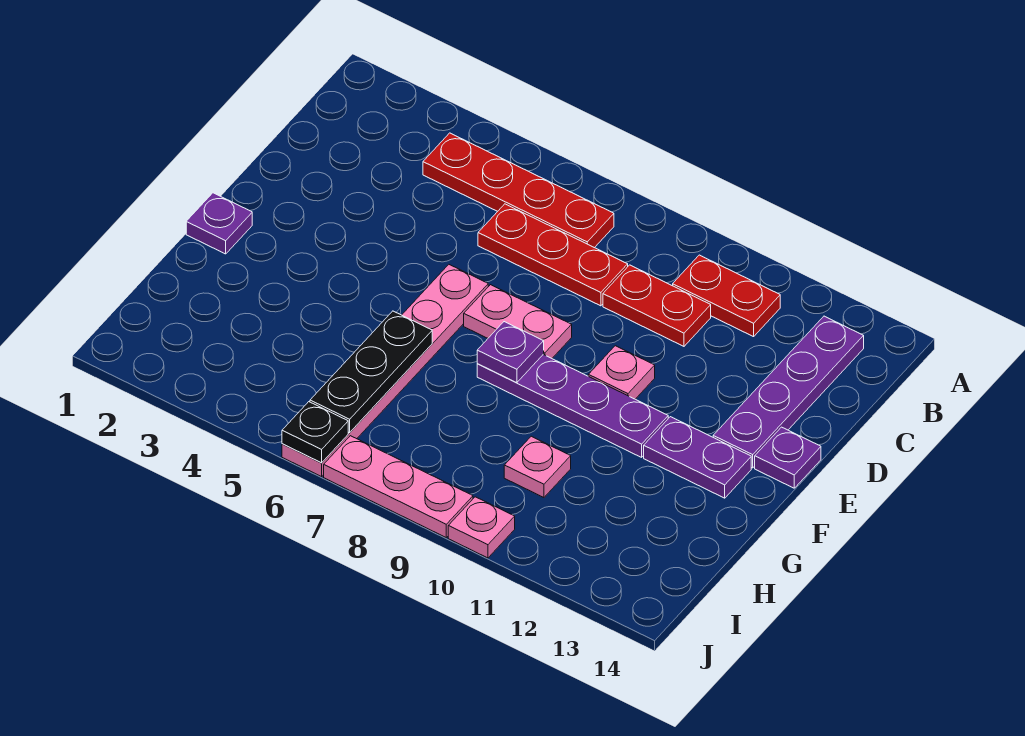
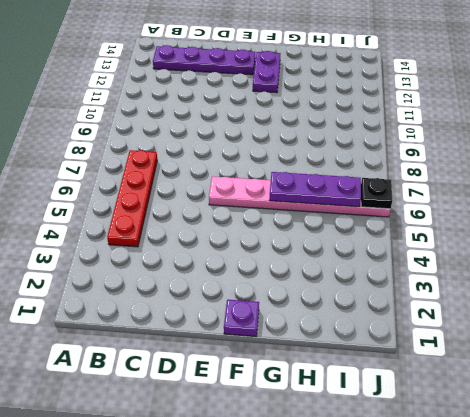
purple plate G6:I6 level 2 -> black plate G6:I6 level 2
none -> red plate B10:B11 level 1
none -> red plate C6:C8 level 1
none -> red plate C9:C10 level 1

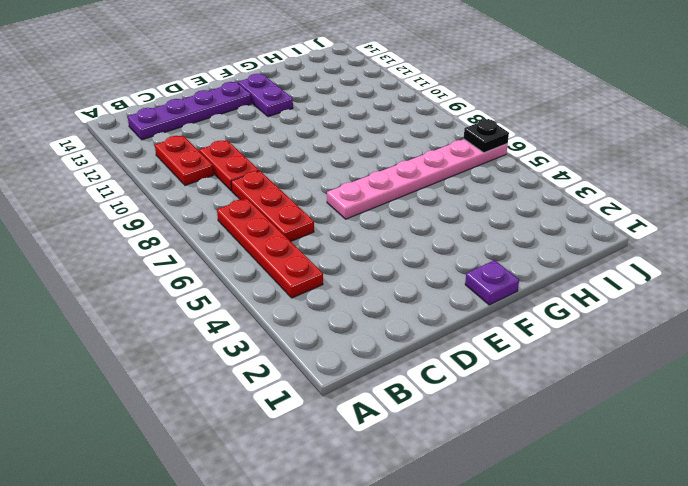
none -> pink plate E7:E8 level 1
none -> pink plate E10 level 1
none -> purple plate E14 level 1

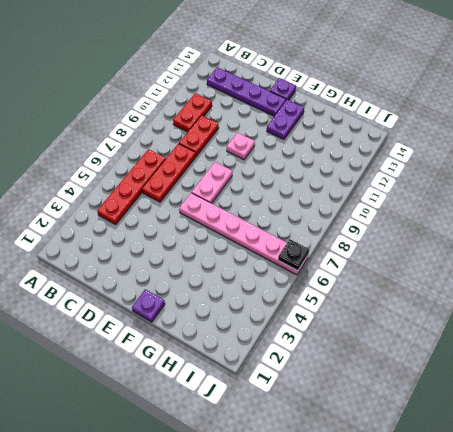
none -> purple plate F8:F11 level 1
none -> pink plate H10 level 1
none -> pink plate J7:J9 level 1

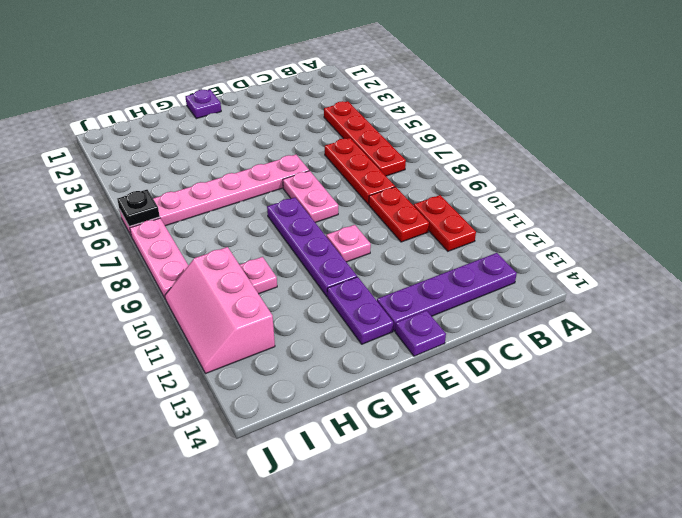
pink slope I10:J12 level 1 top I -> pink plate J10 level 1
none -> purple plate F8 level 2
none -> black plate G6:I6 level 2

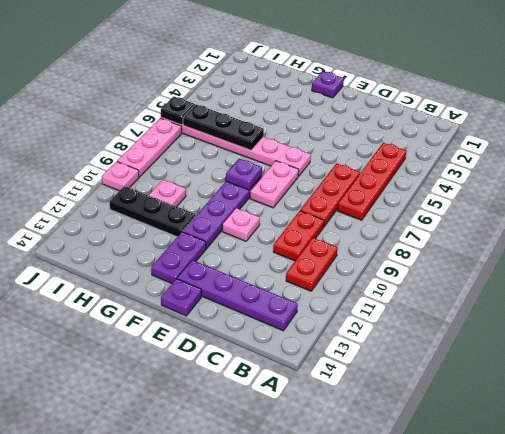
black plate G11:I11 level 1 -> none

